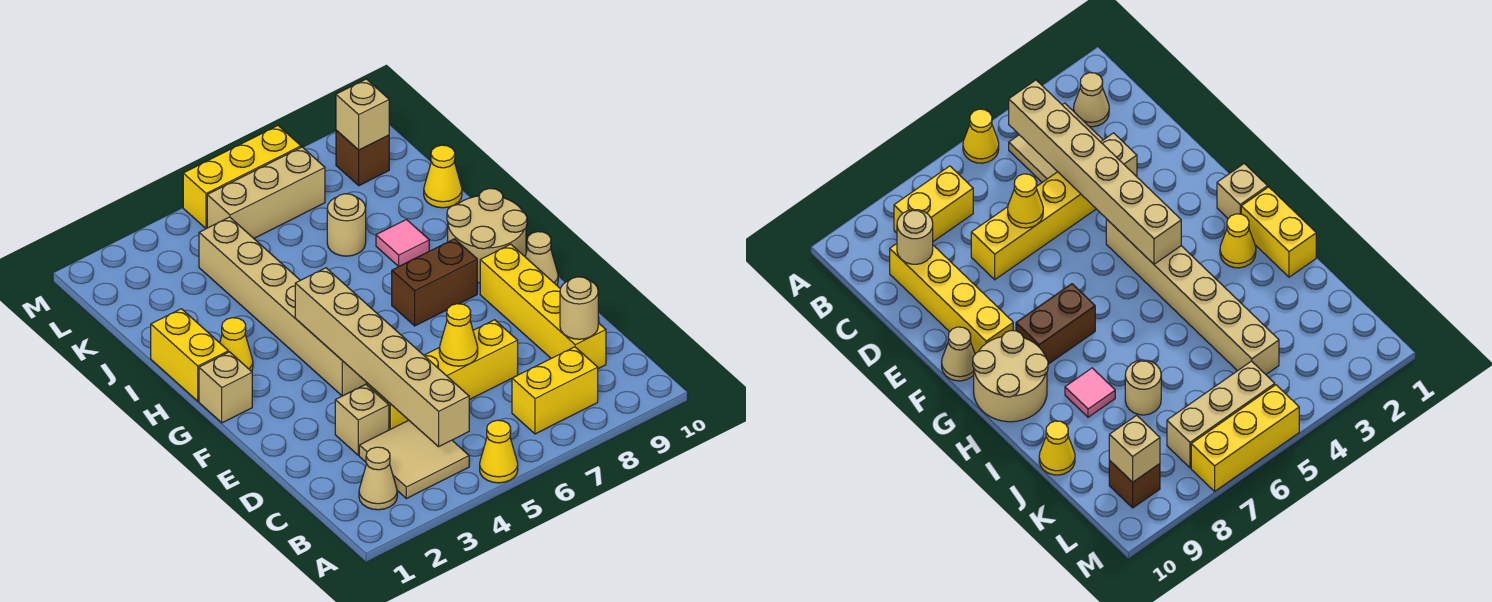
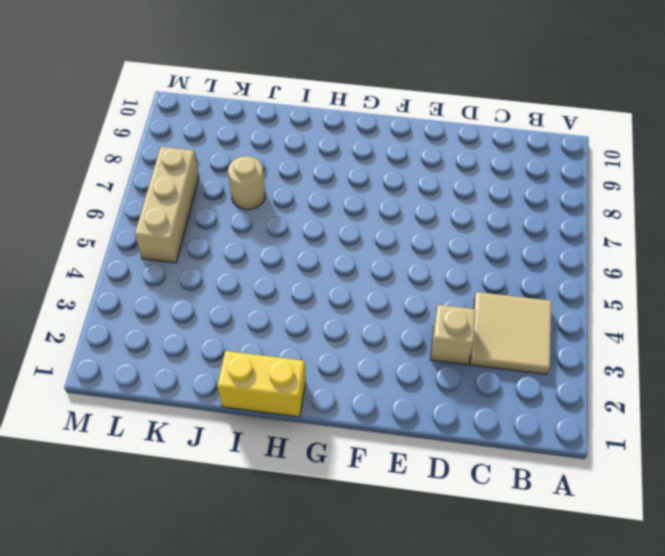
none -> yellow cone A5 level 1
none -> tan cone B2 level 1
none -> yellow brick B7:B8 level 1

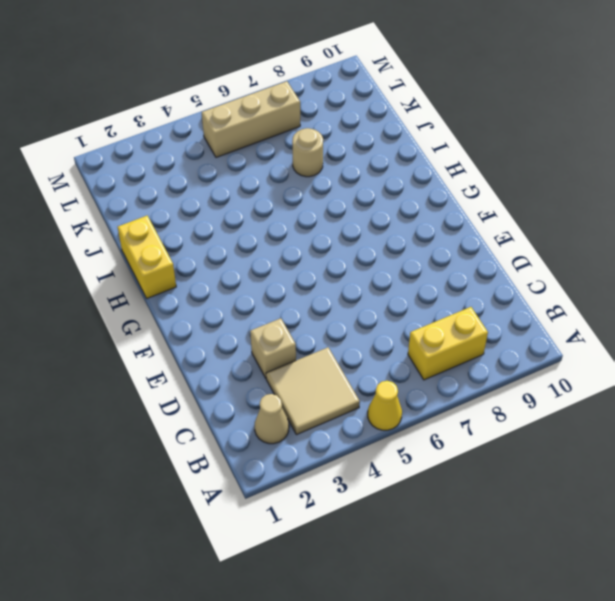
none -> yellow brick C9:F9 level 1
none -> yellow brick D4:D7 level 1
none -> tan brick F4:K4 level 1

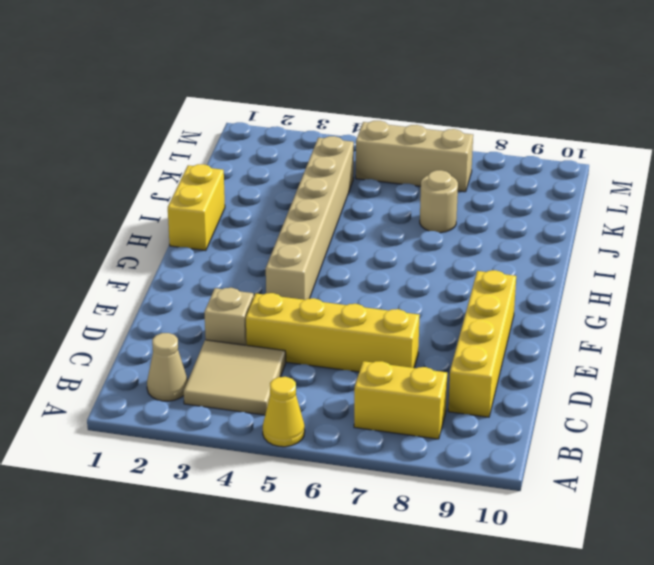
none -> tan cone F10 level 1
none -> tan brick G1 level 1
none -> brown brick G7:G8 level 1

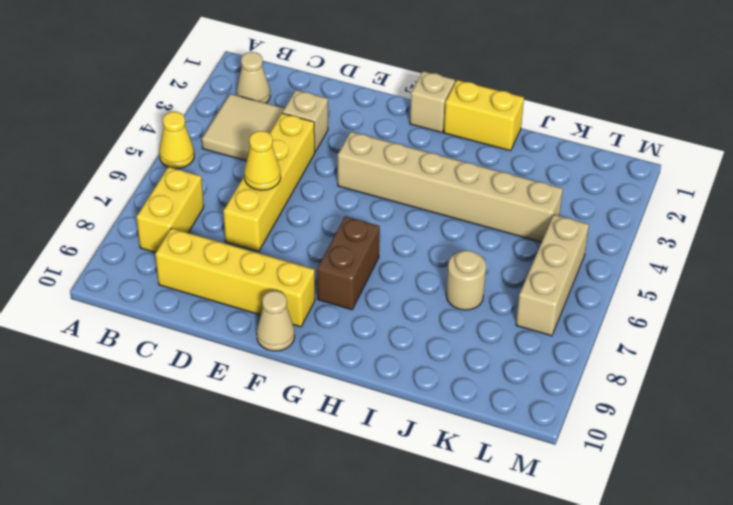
none -> tan round brick G9:H10 level 1
none -> yellow cone H2 level 1
none -> pink tile I8 level 1

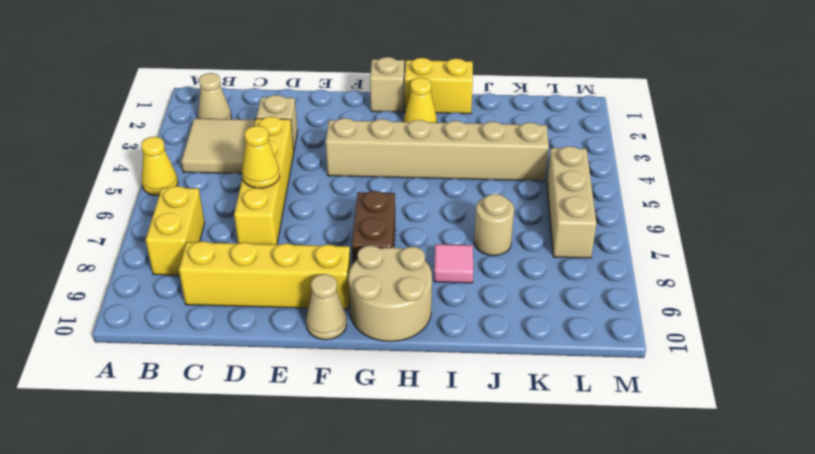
none -> yellow cone J10 level 1
none -> brown brick L9 level 1
none -> yellow brick M5:M7 level 1

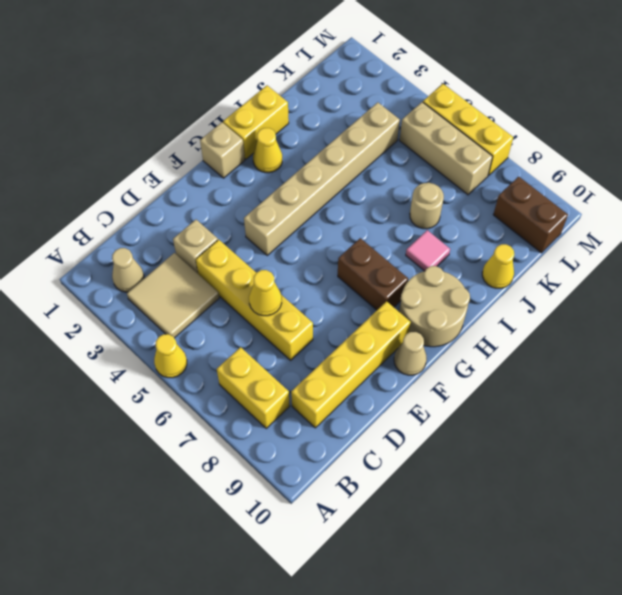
brown brick L9:L10 level 1 -> brown brick L9 level 1
none -> tan brick B4:G4 level 2
none -> tan round brick C9 level 2
none -> tan brick L9 level 2

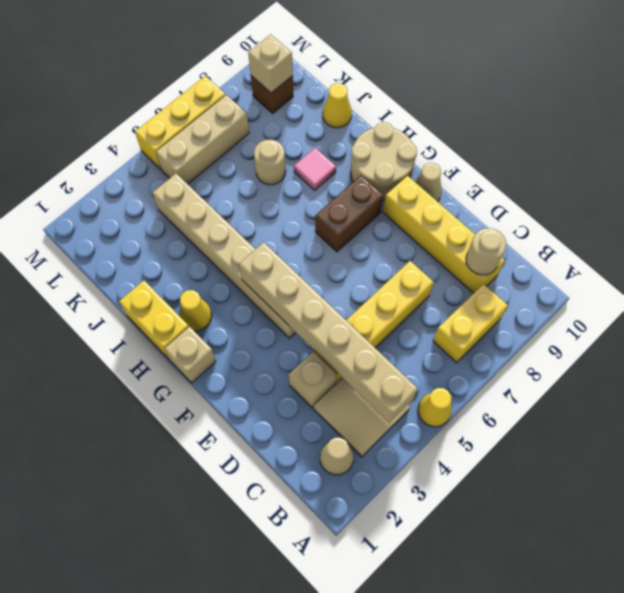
none -> yellow cone D6 level 2

